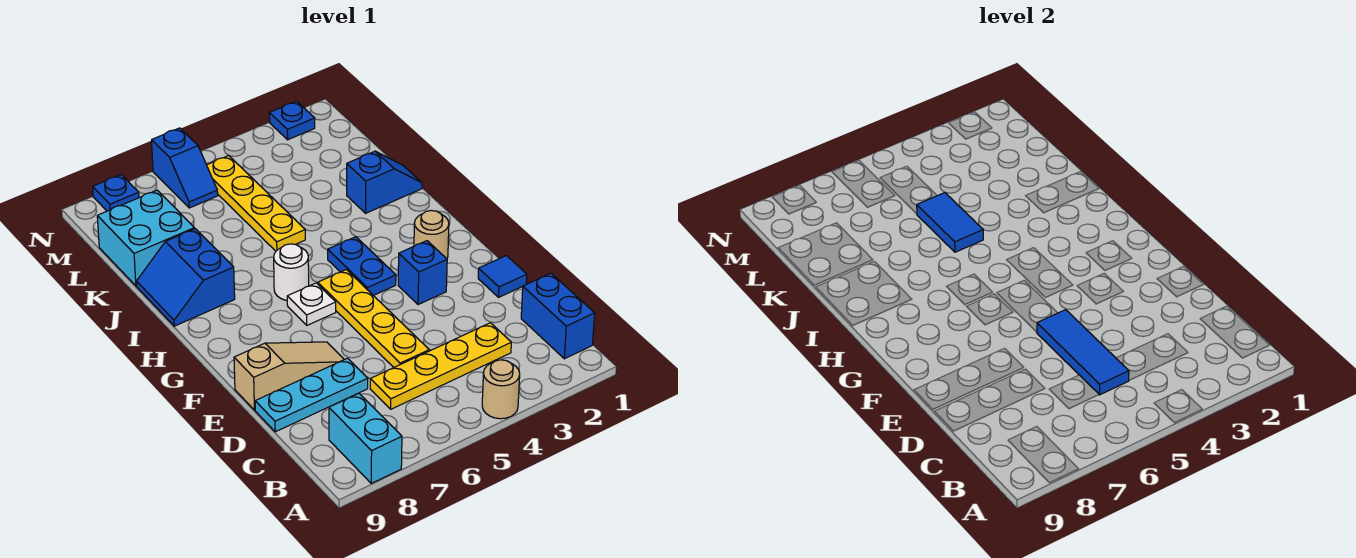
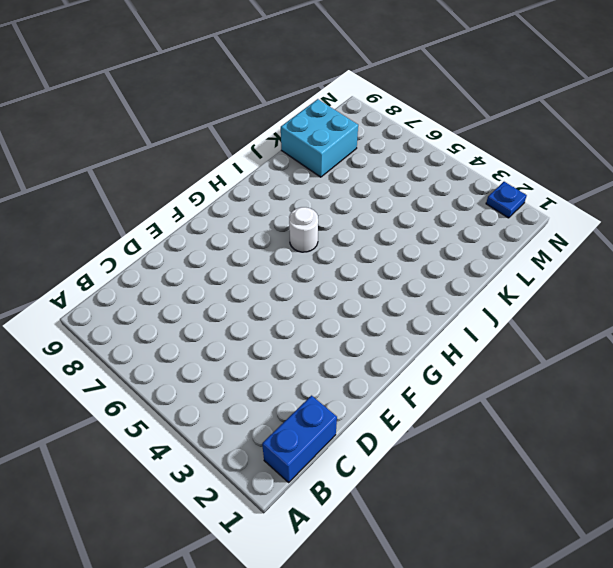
none -> tan round brick A4 level 1
none -> cyan brick A8:B8 level 1
none -> yellow plate C3:C6 level 1

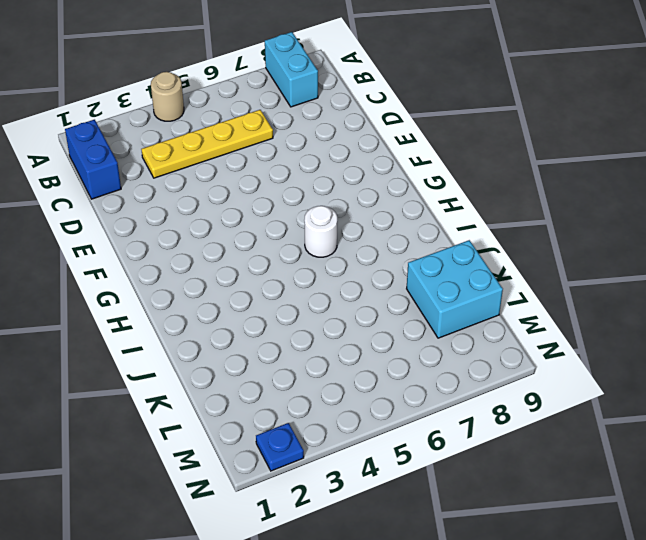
none -> yellow plate D5:G5 level 1
none -> cyan plate D7:D9 level 1
none -> blue tile E1 level 1

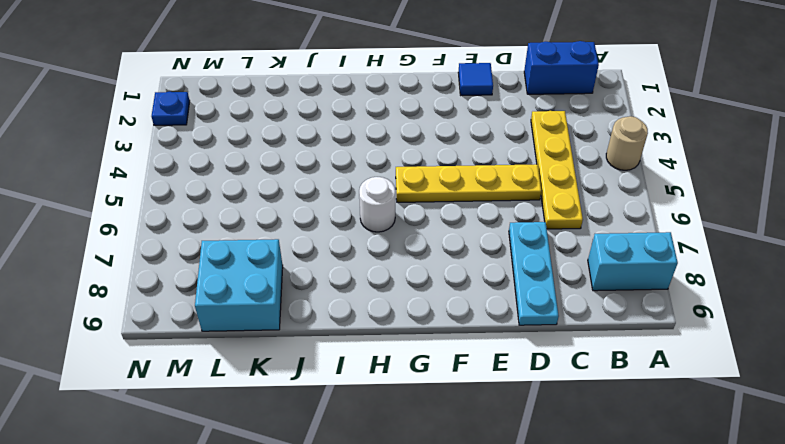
none -> tan slope E7:E9 level 1 top 9
none -> blue brick F3 level 1
none -> tan round brick G2 level 1

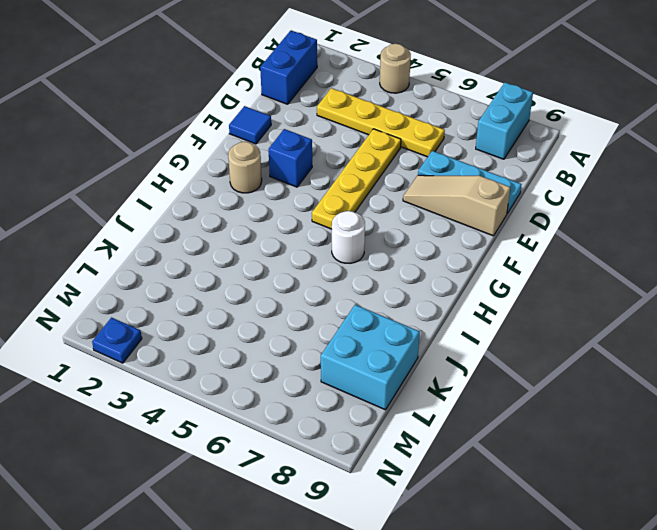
none -> blue plate G4:H4 level 1
none -> white plate G6 level 1
none -> blue slope I8:J9 level 1 top 8

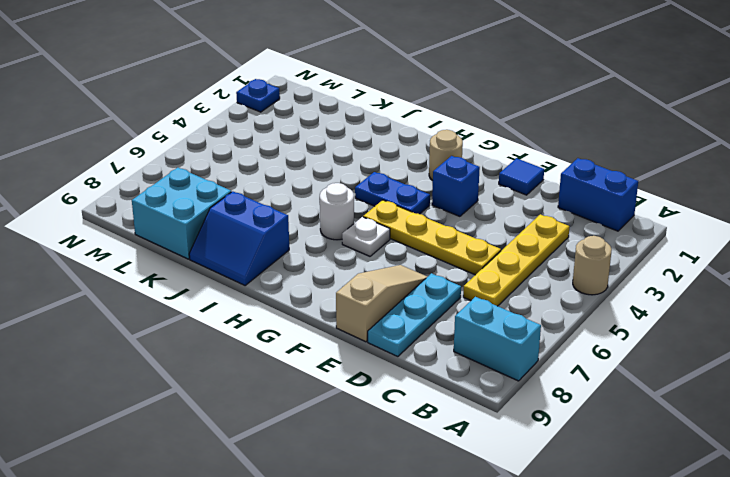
none -> blue slope J1:J2 level 1 top 2
none -> yellow plate J5:M5 level 1
none -> blue slope M6:N6 level 1 top N

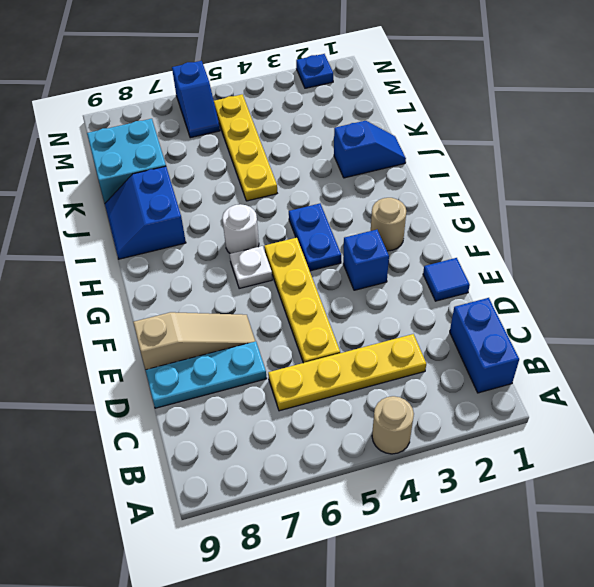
none -> cyan brick A8:B8 level 1
none -> blue plate N8 level 1
none -> blue tile C5:E5 level 2

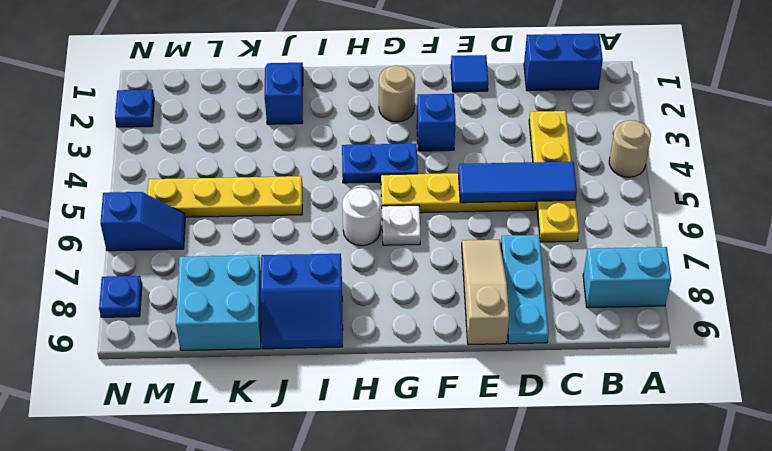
none -> blue tile J5:K5 level 2

